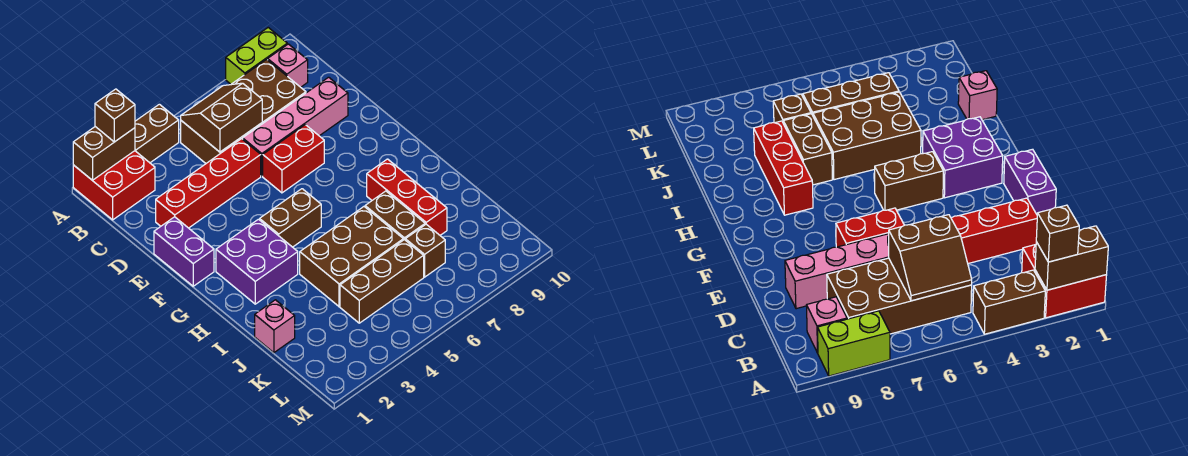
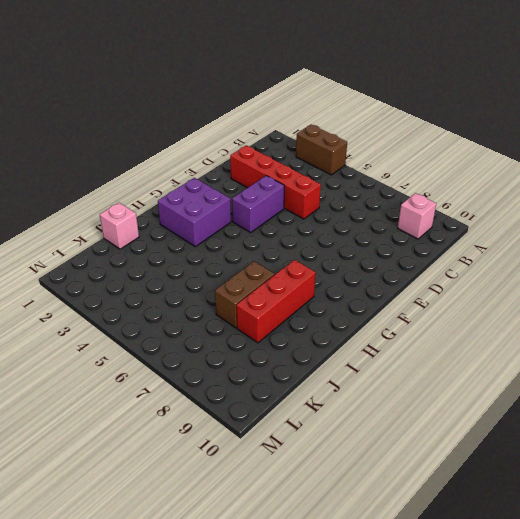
purple brick E4:F4 level 1 -> purple brick E1:F1 level 1
none -> red brick A1:B2 level 1
none -> lime brick A8:A9 level 1
none -> brown brick B5:C8 level 1

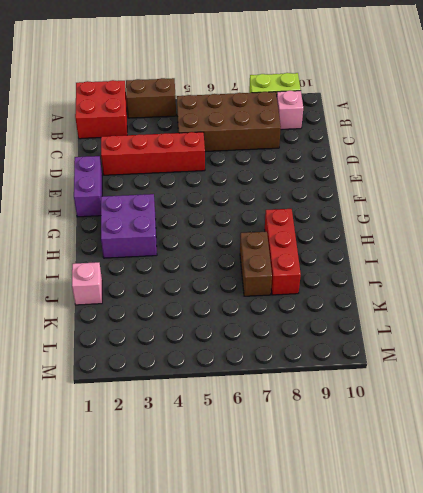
none -> pink brick D6:D9 level 1
none -> red brick E6:E7 level 1
none -> brown brick G4:G5 level 1

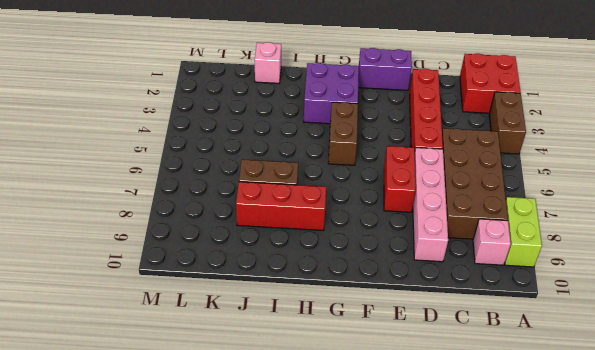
none -> brown brick I4:J6 level 1
none -> brown brick K4:K6 level 1
none -> brown brick K7 level 1

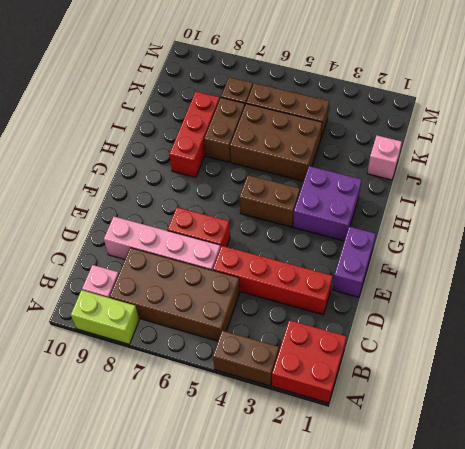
none -> brown brick A1:A2 level 2
none -> brown slope B5:C6 level 2 top C
none -> brown brick A2 level 3

